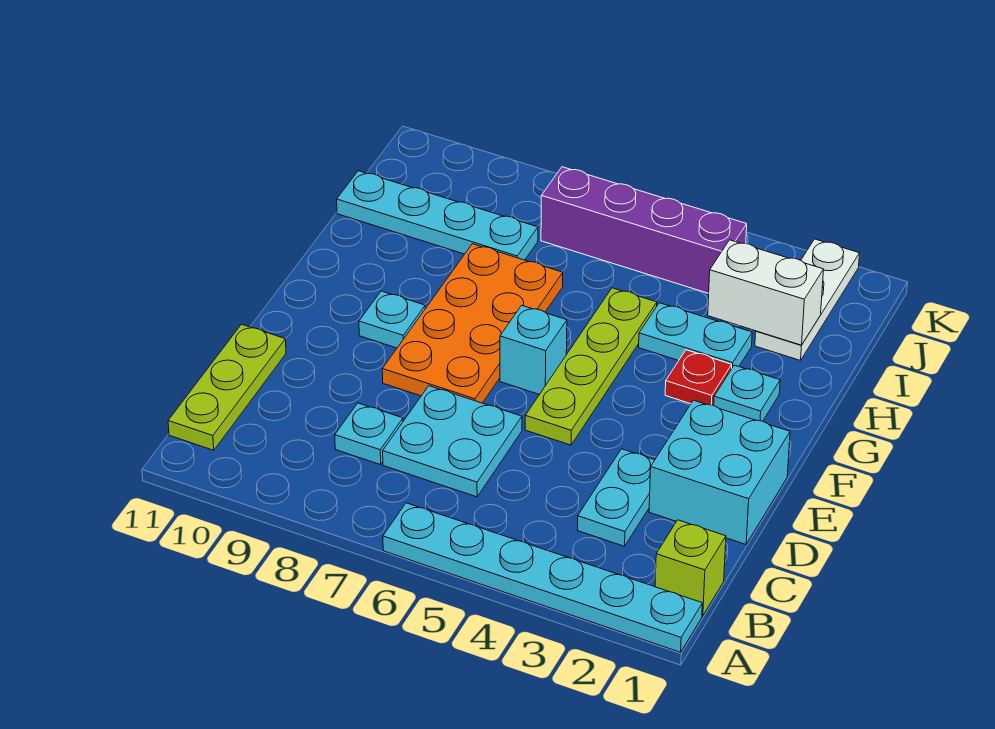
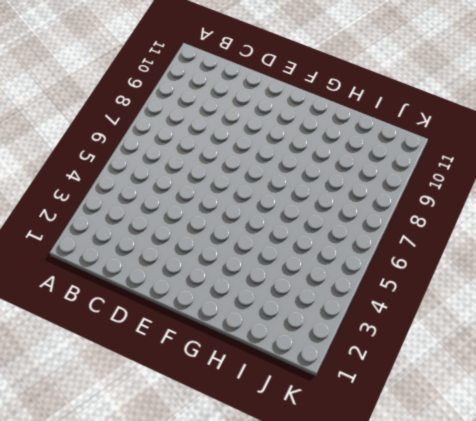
none -> cyan plate A1:A6 level 1
none -> lime brick B1 level 1
none -> lime plate B11:D11 level 1

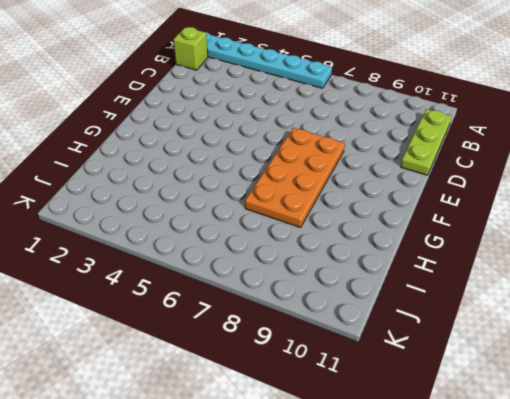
none -> cyan plate C3:D3 level 1
none -> cyan plate C6:D7 level 1
none -> cyan plate C8 level 1

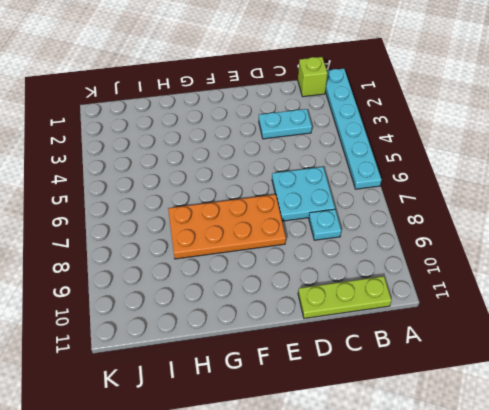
none -> cyan brick D1:E2 level 1
none -> lime plate E5:H5 level 1
none -> cyan brick F6 level 1

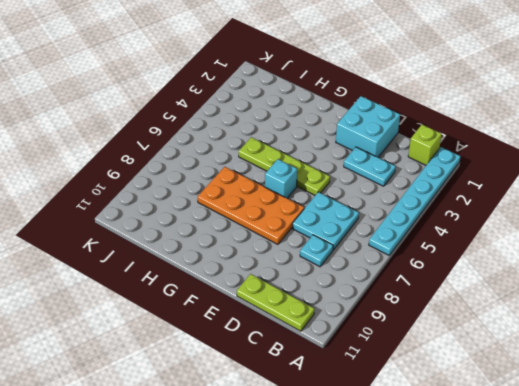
none -> cyan plate F9 level 1
none -> cyan plate G2 level 1
none -> red plate G3 level 1

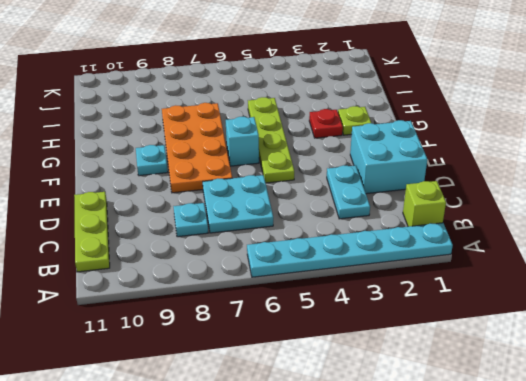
lime plate G2 level 1 -> cyan plate G2 level 1
none -> cyan plate H3:H4 level 1
none -> white plate I2:K2 level 1
none -> cyan plate I8:I11 level 1

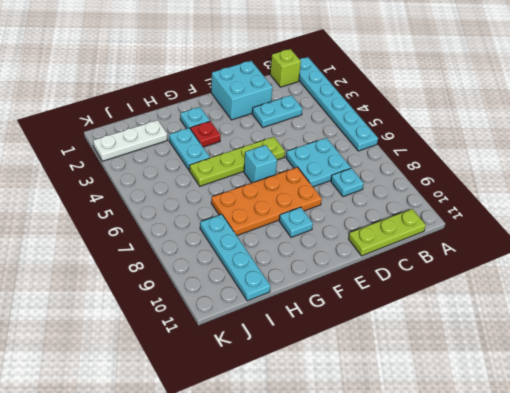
none -> purple brick J4:J7 level 1
none -> white brick I2:I3 level 2

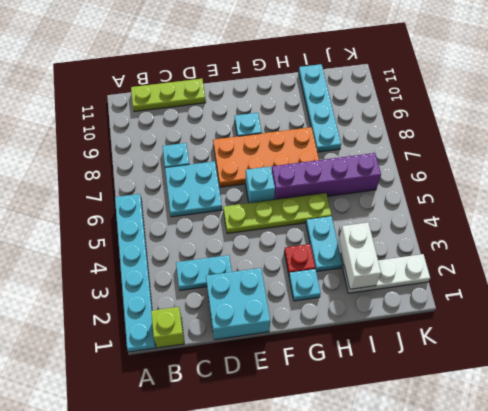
purple brick G6:J6 level 1 -> purple brick J4:J7 level 1

